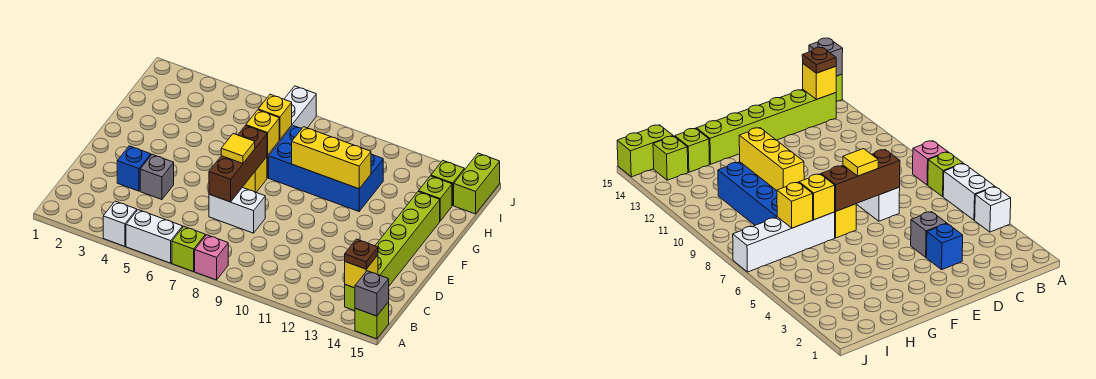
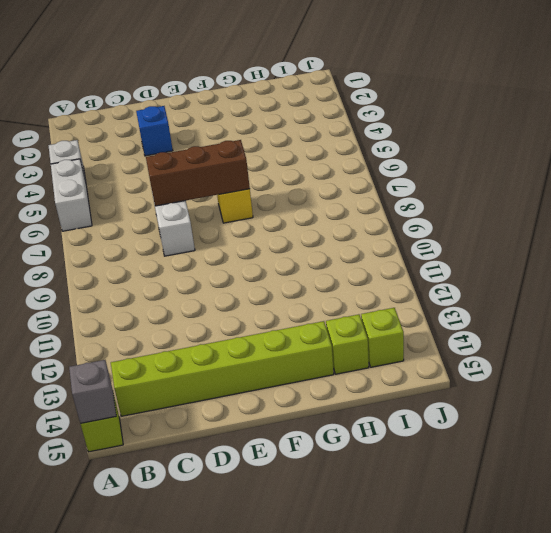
none -> lime brick A7 level 1
none -> pink brick A8 level 1
none -> grey brick D4 level 1

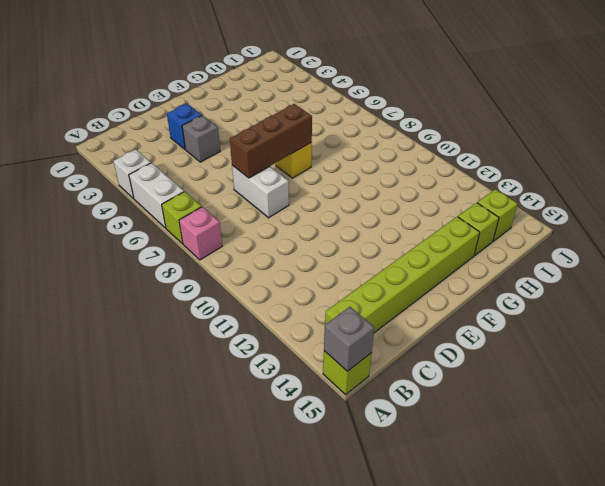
none -> white brick G7:J7 level 1
none -> blue brick G8:H11 level 1
none -> lime brick I15:J15 level 1

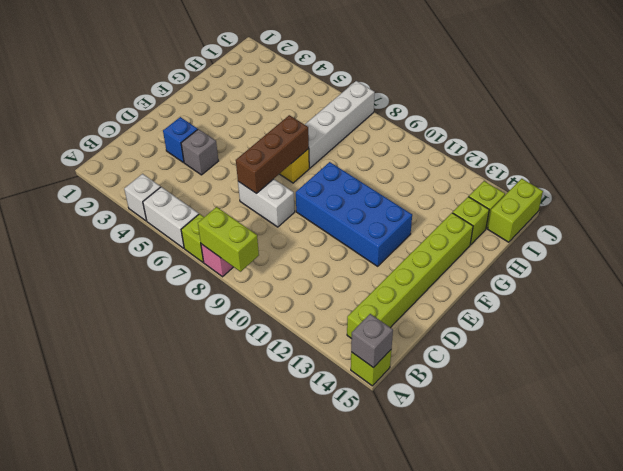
lime brick A8:A9 level 2 -> none
blue brick E9:F12 level 1 -> blue brick G8:H11 level 1
none -> yellow brick B14 level 2
none -> yellow brick G7 level 2
none -> yellow brick G9:G11 level 2

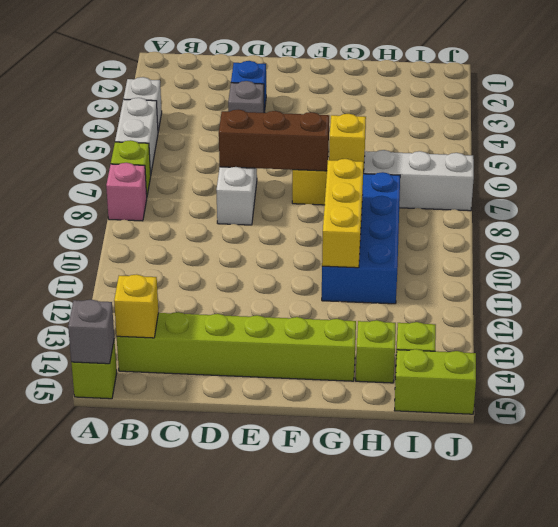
none -> yellow brick H7 level 2
none -> brown plate B14 level 3
none -> yellow tile E7 level 3

